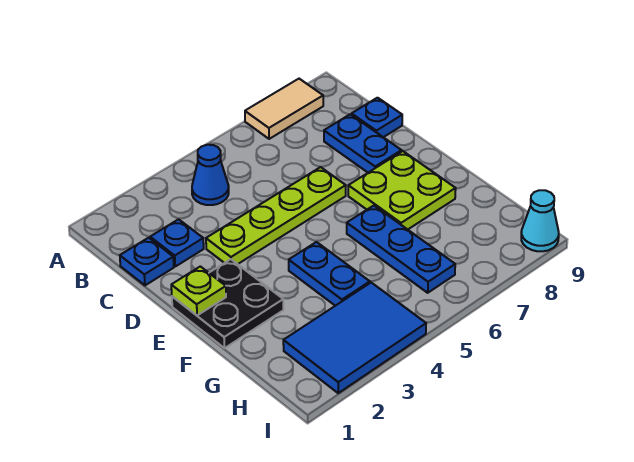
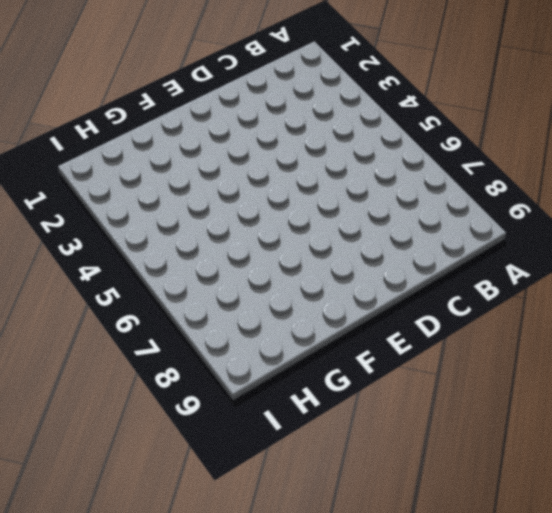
none -> tan tile A7:A8 level 1
none -> blue cone B4 level 1
none -> blue plate C1 level 1

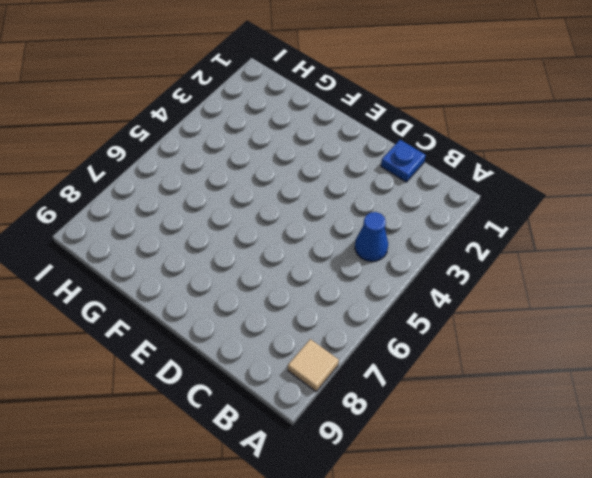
tan tile A8 level 1 -> tan tile A7:A8 level 1
none -> blue plate C2 level 1
none -> blue plate C8:D8 level 1
none -> blue plate C9 level 1

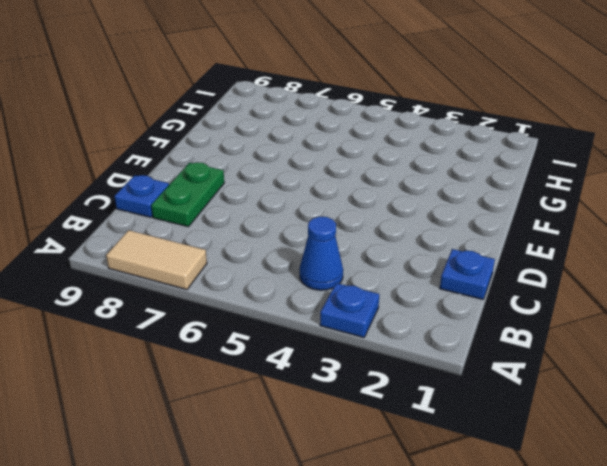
blue plate A3 level 1 -> blue plate C2 level 1
green plate C8:D8 level 1 -> blue plate C8:D8 level 1
none -> lime plate D3:D6 level 1
none -> black plate E1:F2 level 1
none -> lime plate E7:F8 level 1

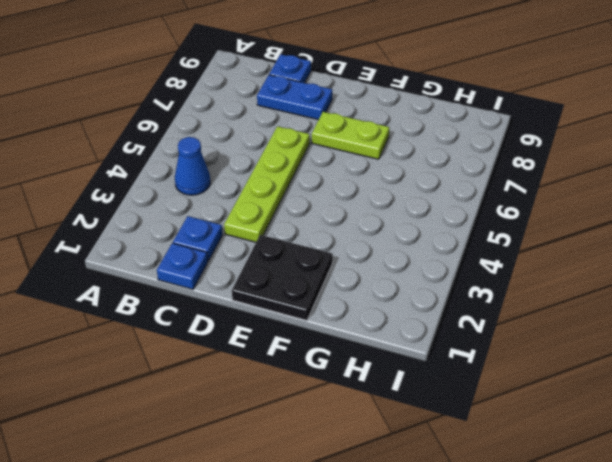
lime plate E7:F7 level 1 -> lime plate E7:F8 level 1
none -> tan tile A7:A8 level 1
none -> blue plate F4:G4 level 1
none -> blue plate F6:H6 level 1

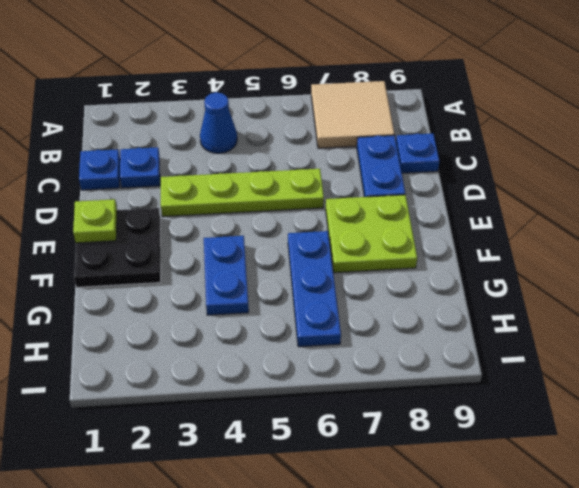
tan tile A7:B8 level 1 -> tan tile A7:A8 level 1
none -> blue tile H2:I4 level 1
none -> cyan cone I9 level 1

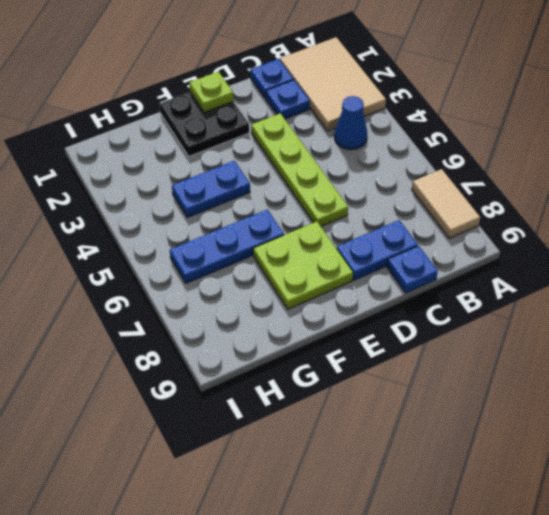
tan tile A1:B3 level 1 -> none
none -> blue tile H2:I4 level 1
none -> cyan cone I9 level 1

